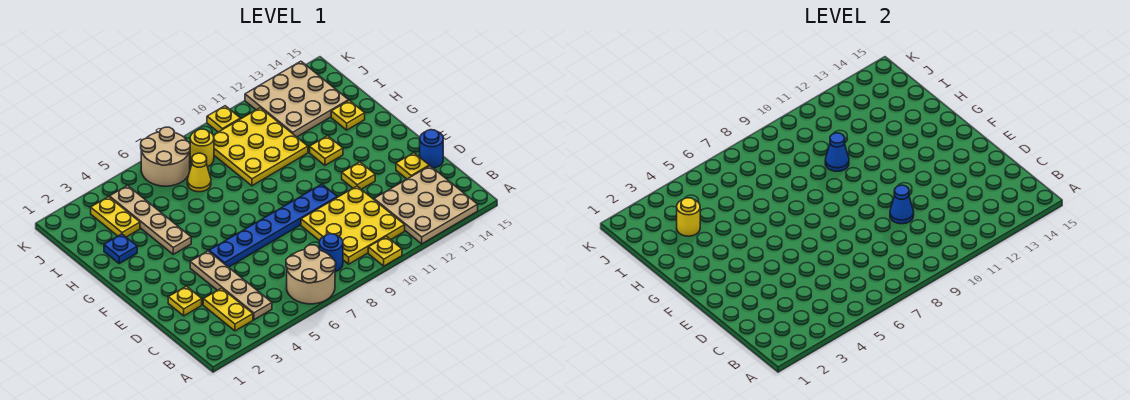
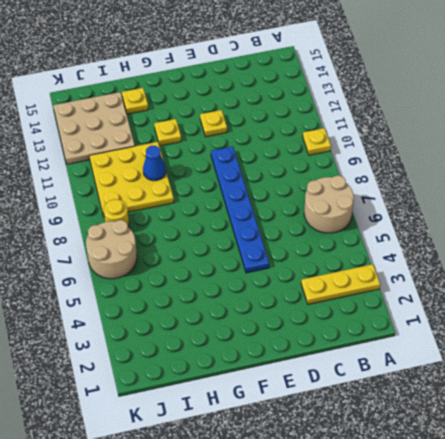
yellow plate A3:C3 level 1 -> yellow plate B3:C3 level 1
none -> tan plate A12:C14 level 1
none -> tan plate B4:E4 level 1
none -> blue round brick B8 level 1

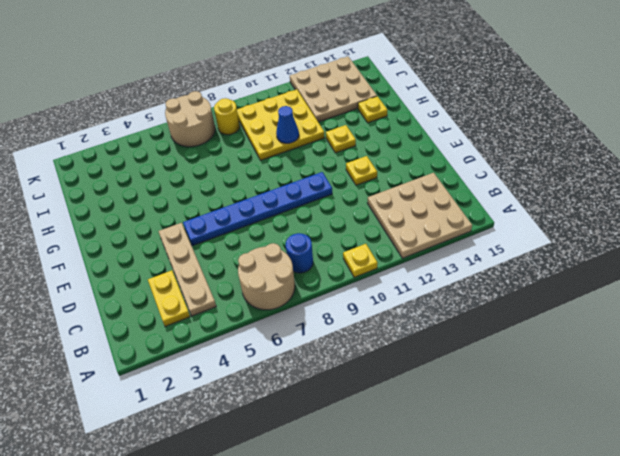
none -> yellow plate B9:D11 level 1
none -> yellow plate D2 level 1
none -> yellow plate D14 level 1

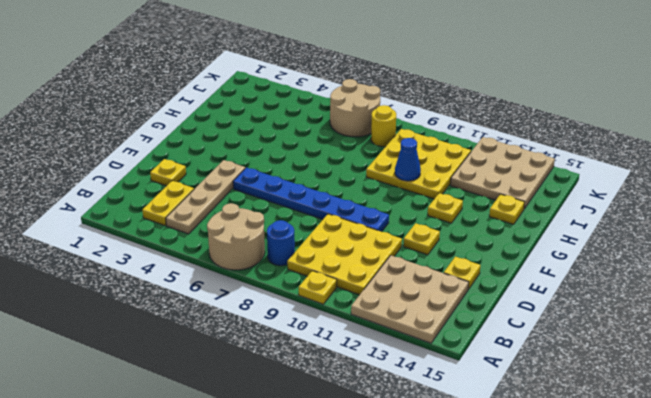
none -> blue round brick D15 level 1
none -> tan plate G4:J4 level 1
none -> blue plate H2 level 1

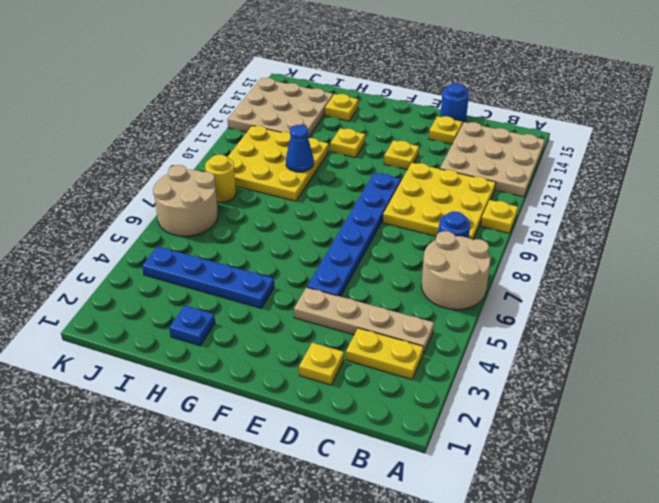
blue plate G4:J4 level 1 -> tan plate G4:J4 level 1
none -> yellow plate I3:J3 level 1
none -> yellow cone I7 level 1
none -> yellow plate K10 level 1

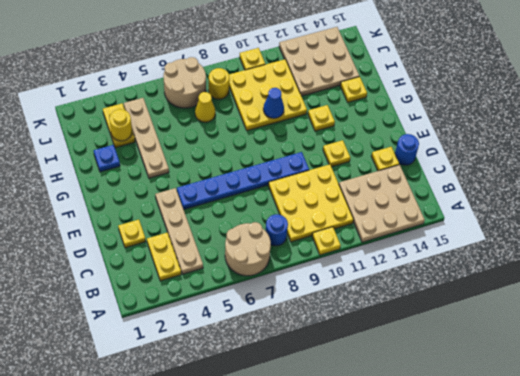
none -> blue cone D10 level 2

